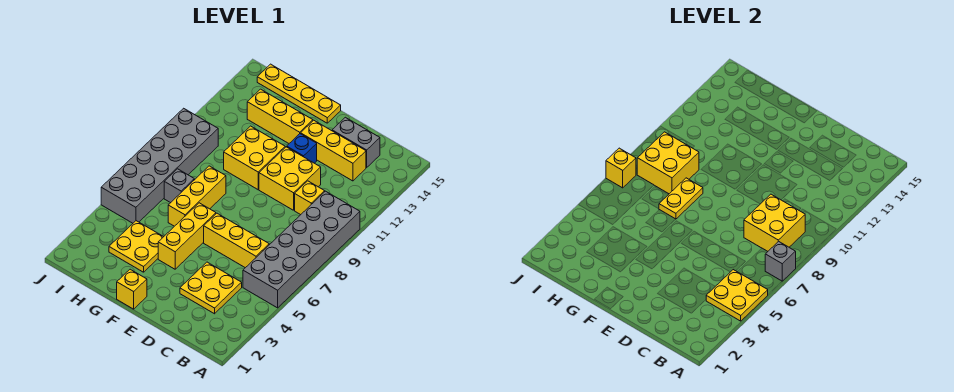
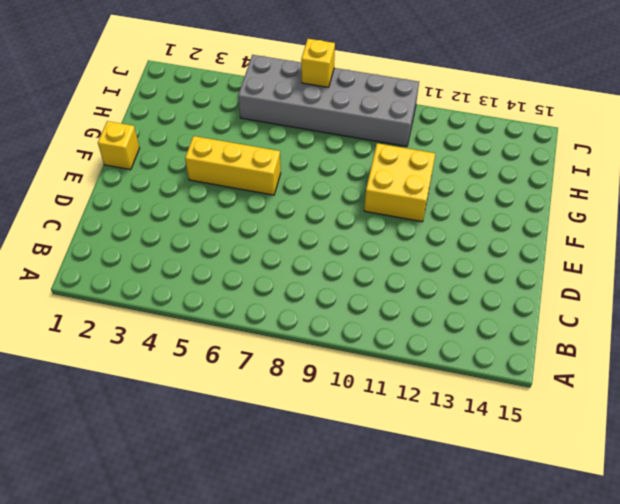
none -> grey brick A5:B10 level 1
none -> yellow plate C3:D4 level 1
none -> yellow brick C6:E6 level 1

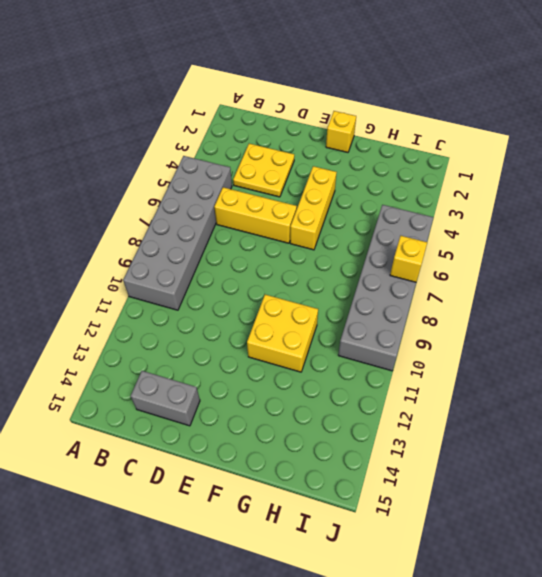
none -> yellow brick C10 level 1
none -> yellow brick C13:E13 level 1
none -> yellow brick D10:E11 level 1

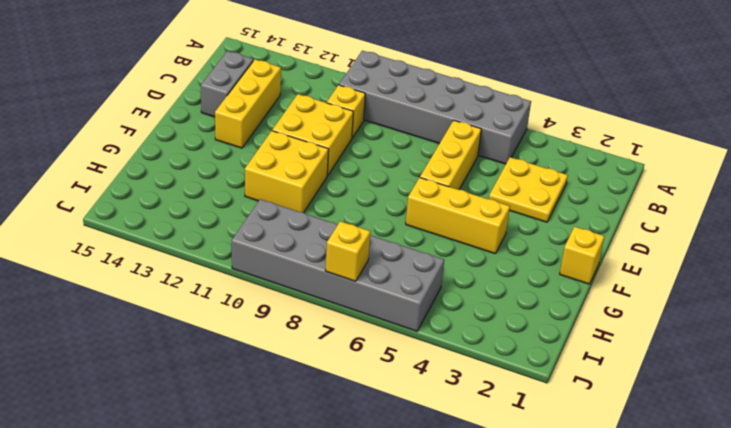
none -> blue brick E12 level 1
none -> yellow brick F13:H13 level 1
none -> yellow plate F15:I15 level 1

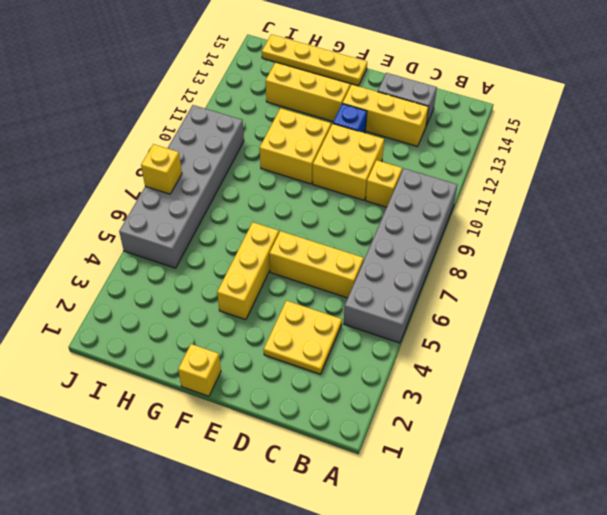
none -> yellow plate G3:H4 level 1
none -> yellow brick G6:G8 level 1
none -> grey brick H7 level 1

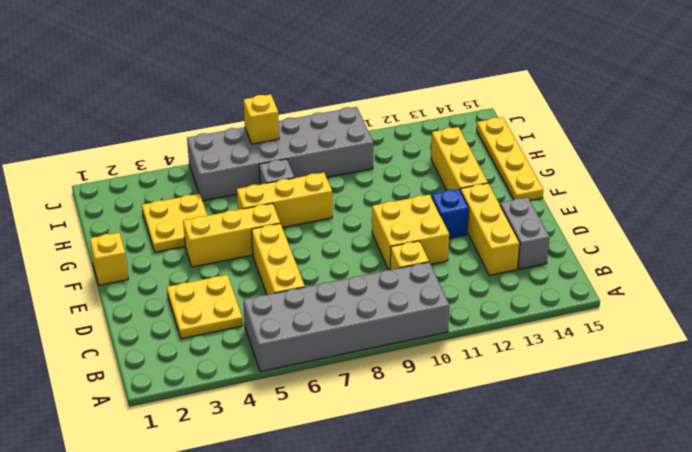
none -> yellow brick F10:G11 level 1
none -> yellow plate A4:B5 level 2
none -> grey brick A7 level 2

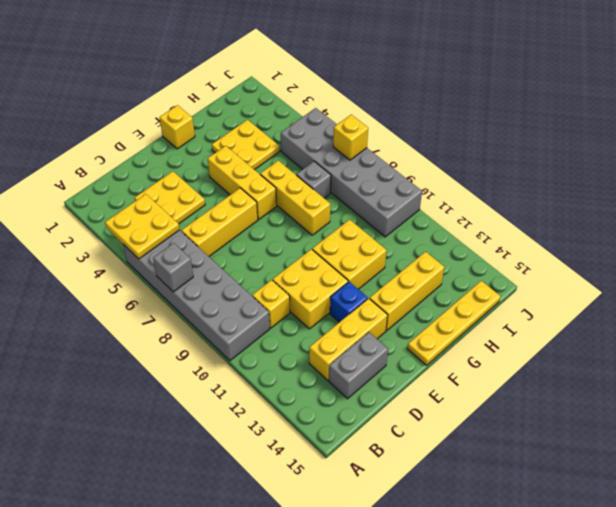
none -> yellow brick B8:C9 level 2
none -> yellow plate G7:G8 level 2
none -> yellow brick H8:I9 level 2

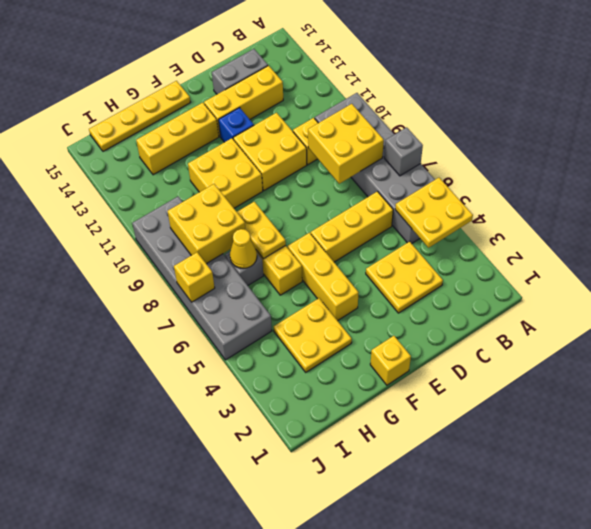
yellow cone H7 level 2 -> none

